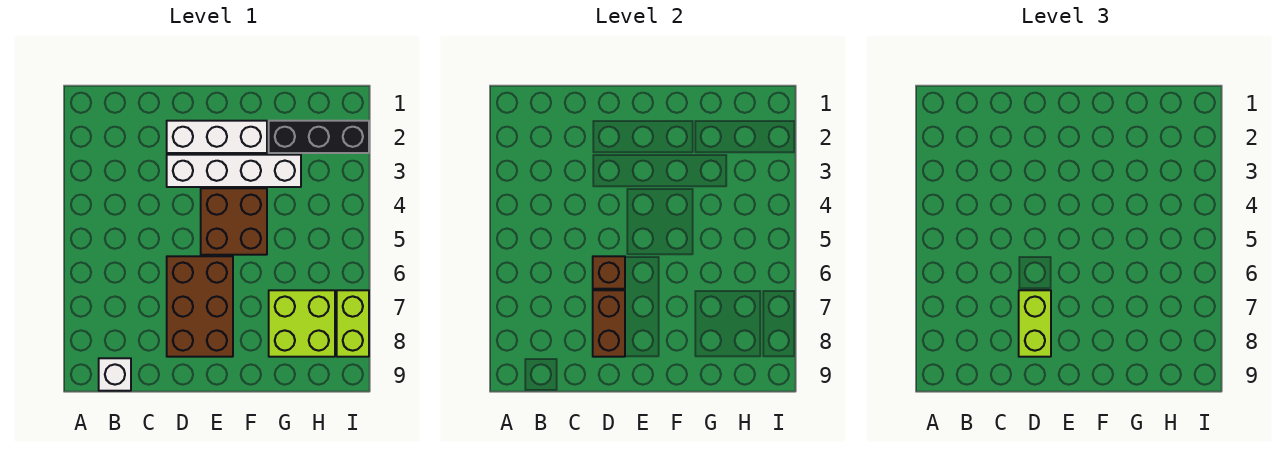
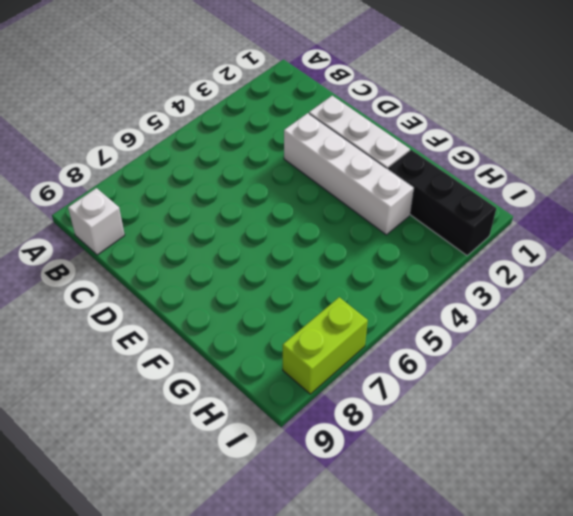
none -> brown brick D6:E8 level 1
none -> brown brick E4:F5 level 1

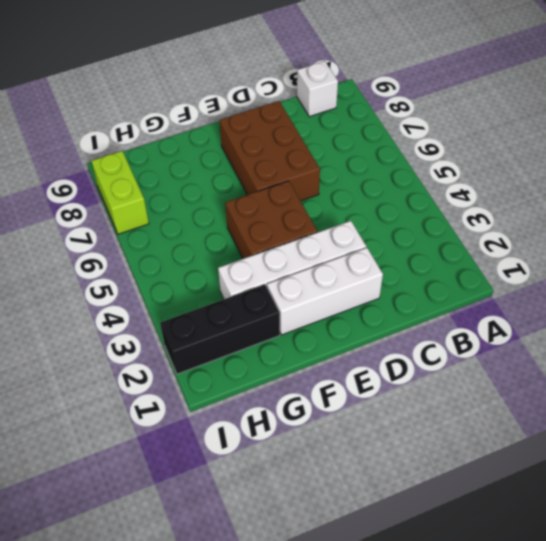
none -> lime brick G7:H8 level 1
none -> brown brick D6 level 2

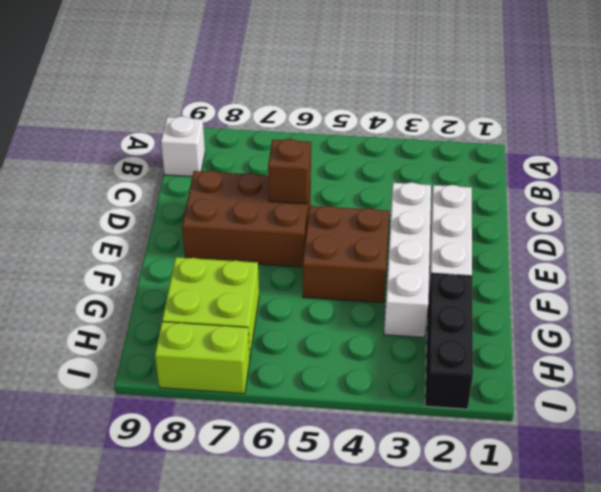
none -> brown brick D7:D8 level 2
none -> lime brick D7:D8 level 3

